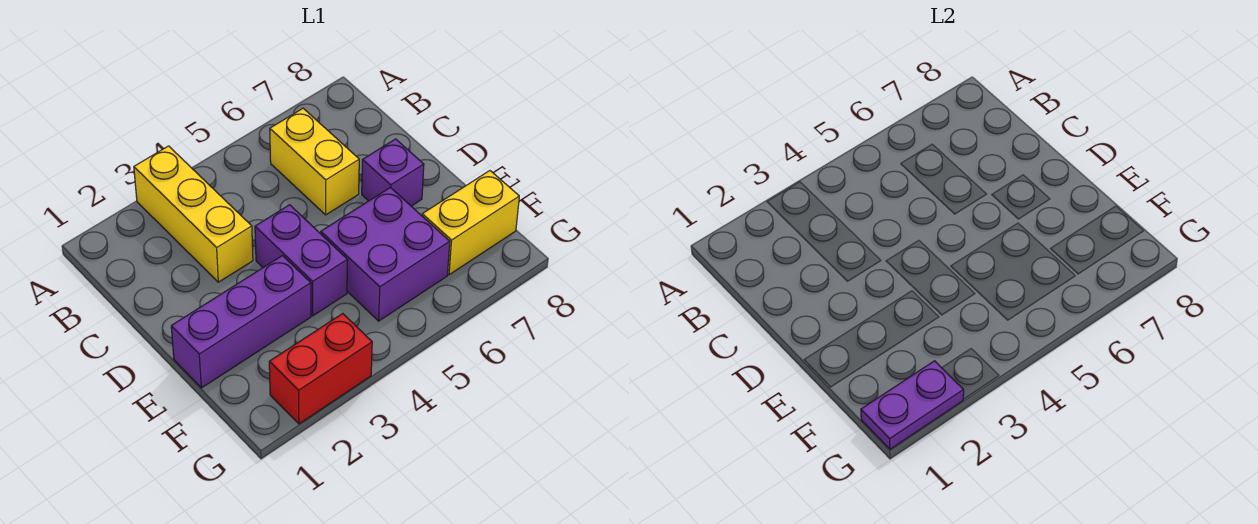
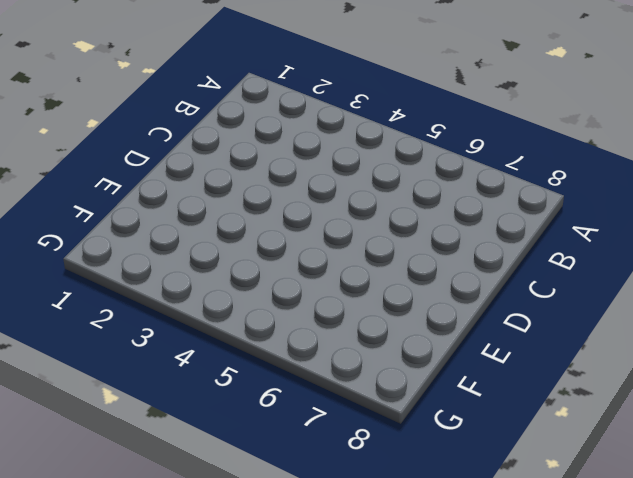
none -> yellow brick A3:C3 level 1
none -> yellow brick B6:C6 level 1

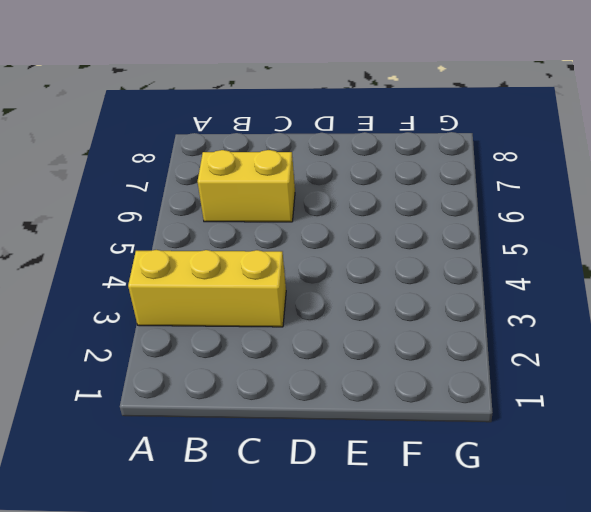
none -> purple brick D4:E4 level 1
none -> purple brick D7 level 1

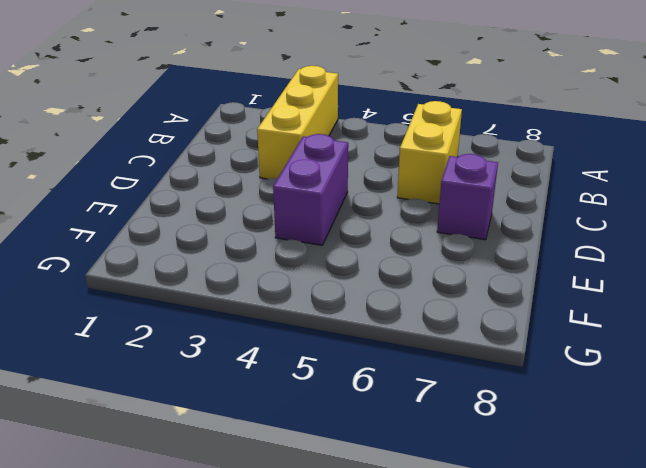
none -> purple brick E1:E3 level 1
none -> purple brick E5:F6 level 1

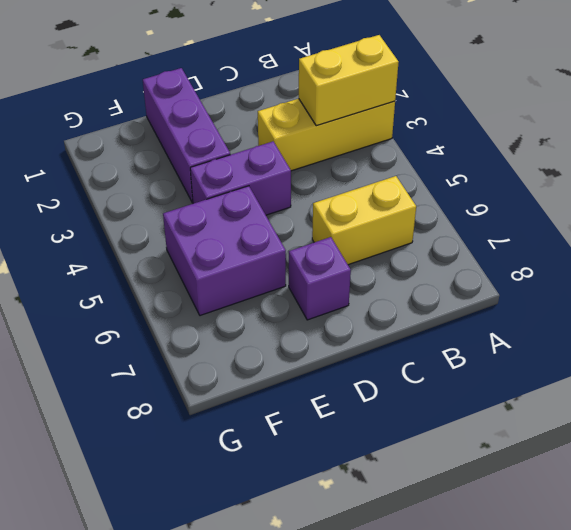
yellow brick A3:B3 level 2 -> yellow brick F7:F8 level 1
none -> red brick G2:G3 level 1
none -> purple plate G1:G2 level 2

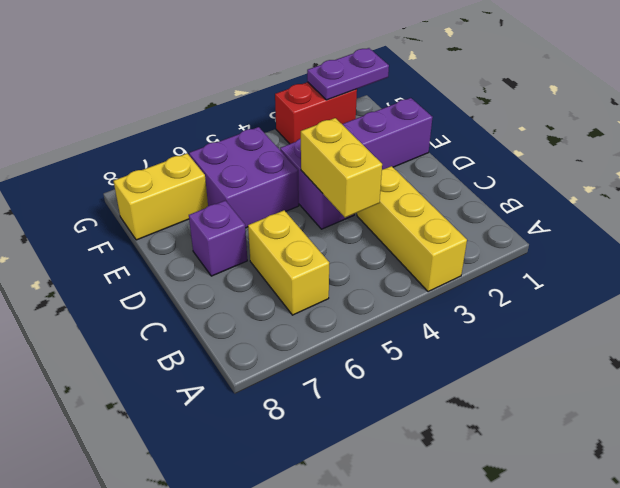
yellow brick C4:D4 level 2 -> none

